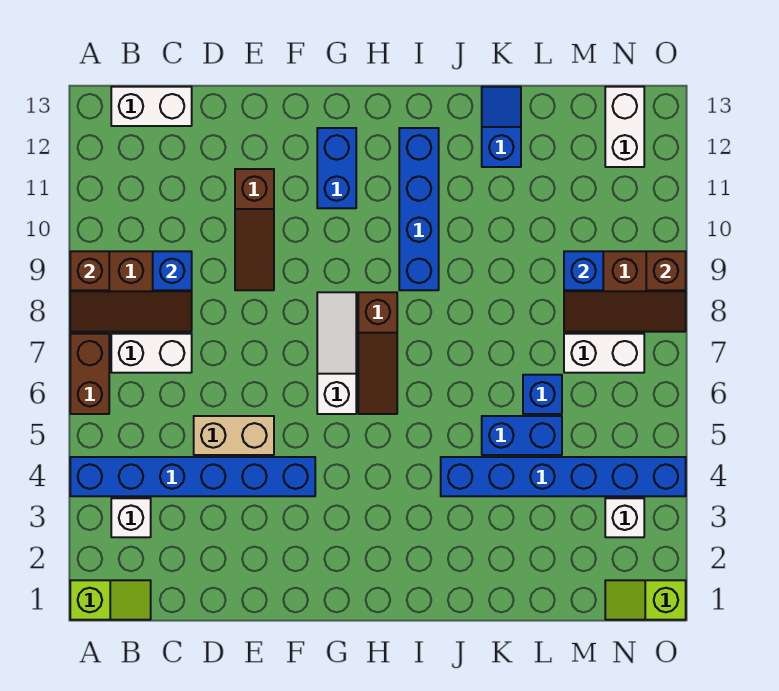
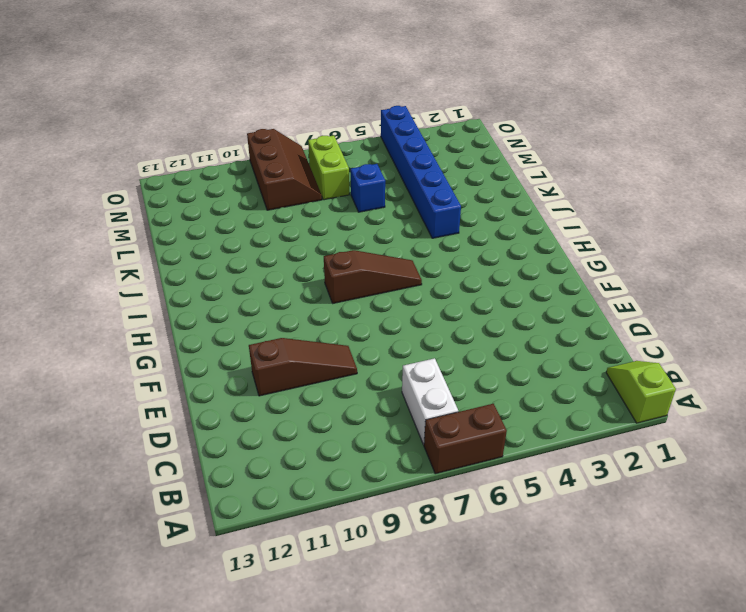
lime brick M7:N7 level 1 -> white brick M7:N7 level 1
none -> blue brick A4:F4 level 1
none -> brown slope A8:C9 level 1 top 9
none -> white brick B3 level 1

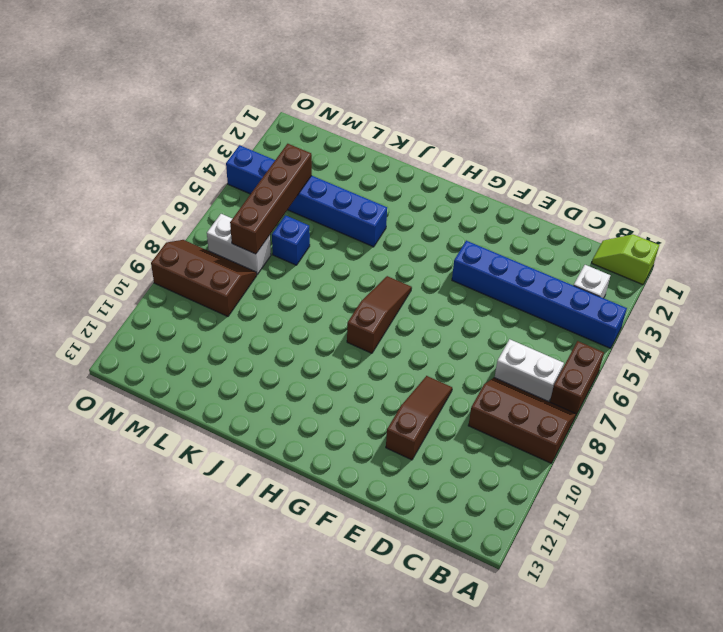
brown brick M4:M7 level 2 -> none
none -> white brick B13:C13 level 1
none -> tan brick D5:E5 level 1
none -> white slope G6:G8 level 1 top 6

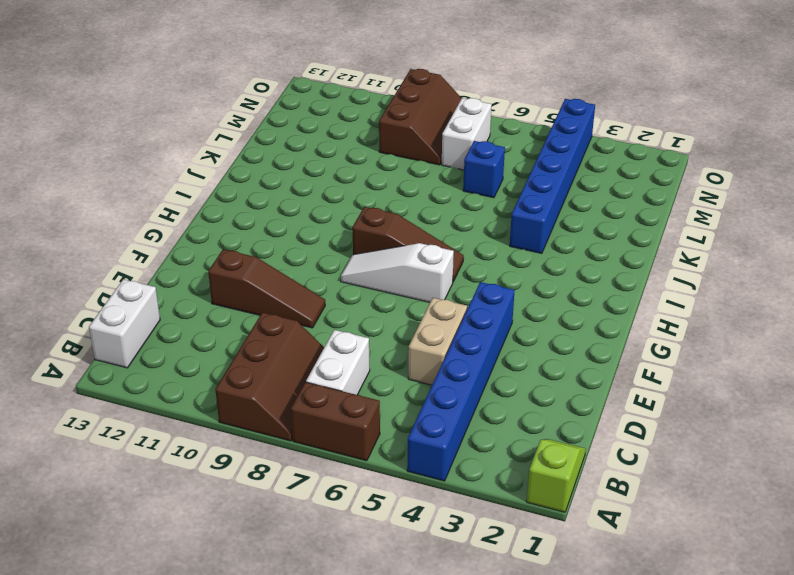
none -> white brick B3 level 1
none -> blue brick G11:G12 level 1
none -> blue brick I9:I12 level 1

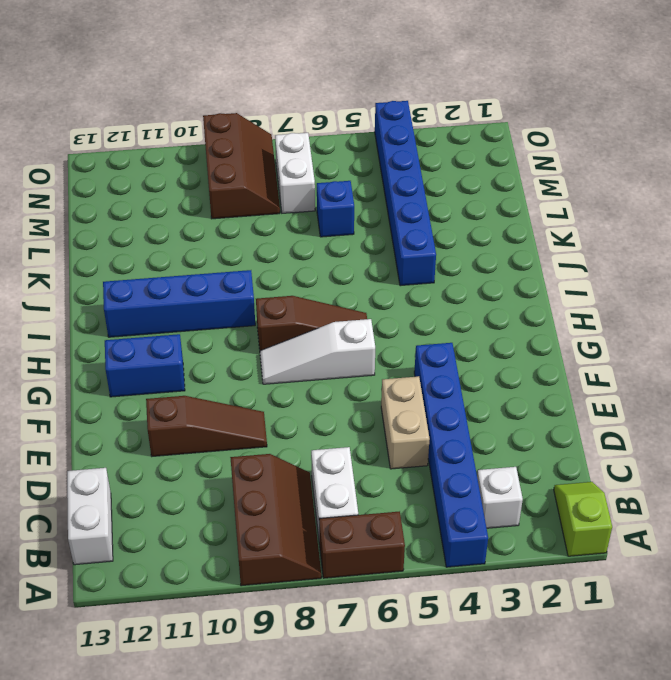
none -> blue brick K5:L5 level 1
none -> blue slope K12:K13 level 1 top 12
none -> lime slope N1:O1 level 1 top O

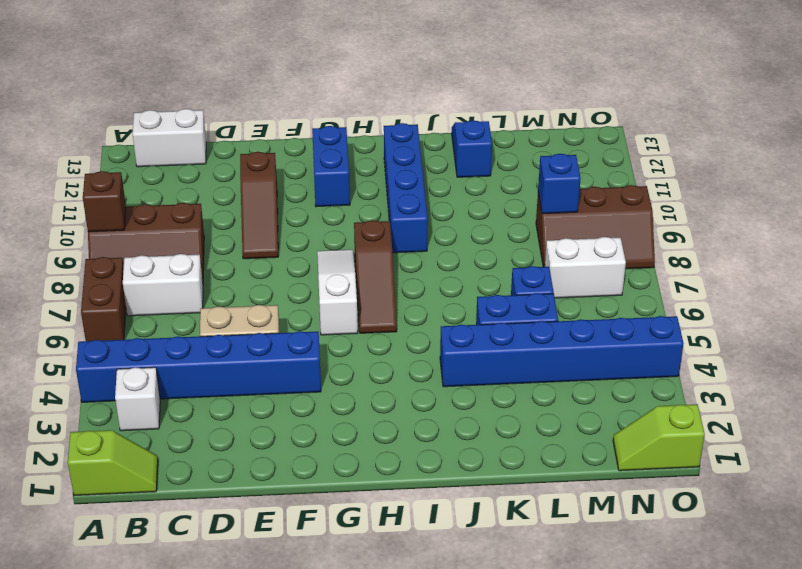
none -> white brick N3 level 1
none -> white brick N12:N13 level 1
none -> blue brick C9 level 2

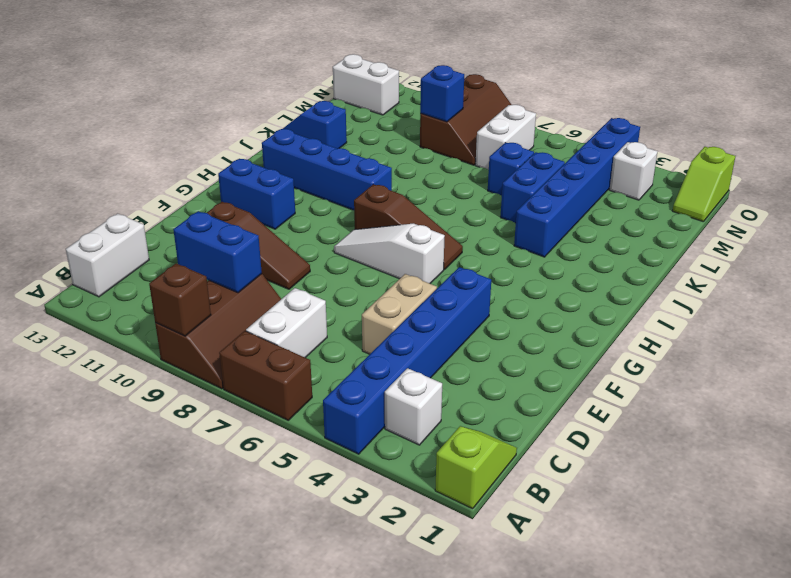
blue brick C9:C10 level 2 -> blue brick C9 level 2
none -> brown brick O9 level 2

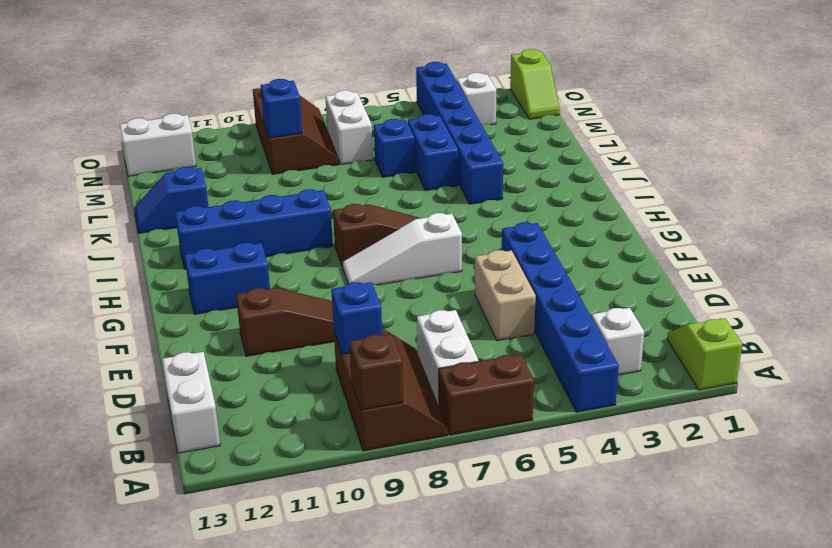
none -> brown brick O9 level 2

